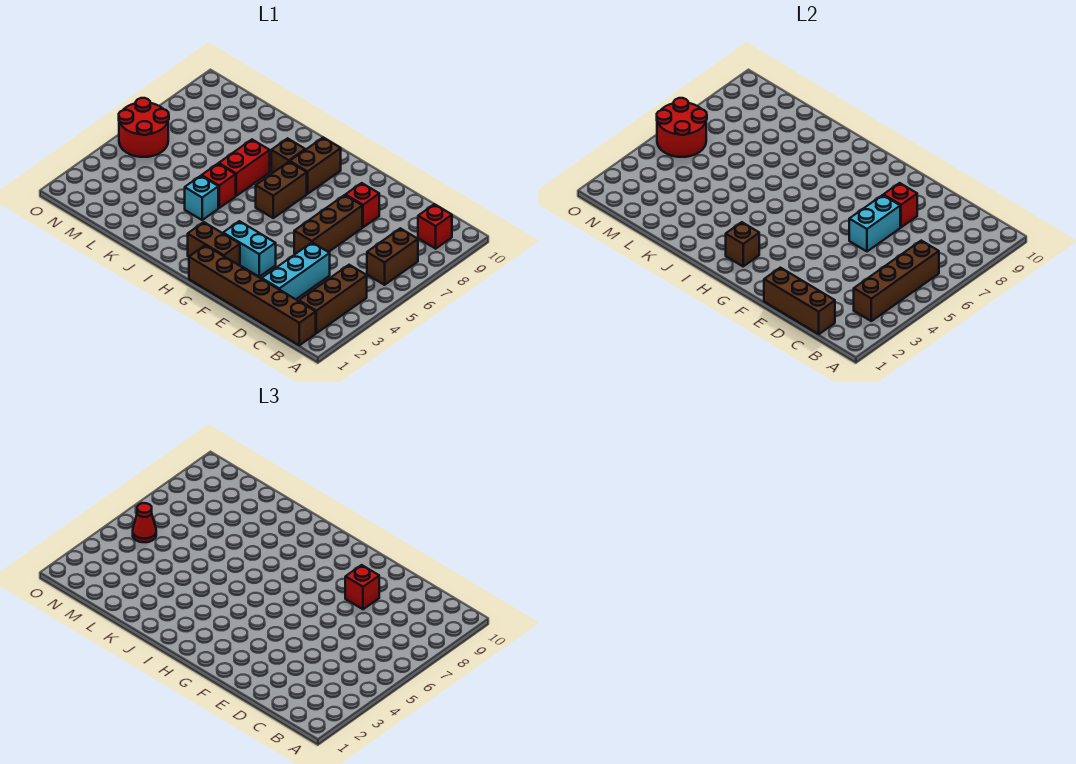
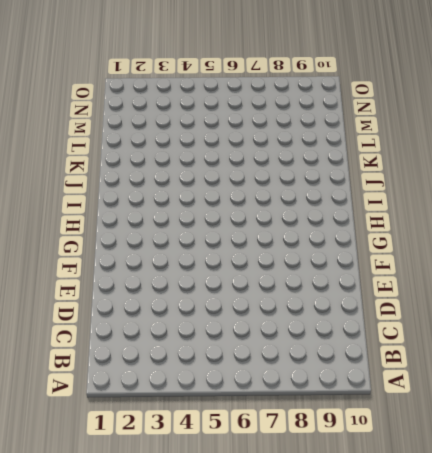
none -> brown brick B1:G1 level 1
none -> brown brick B2:B4 level 1
none -> brown brick B6:B7 level 1

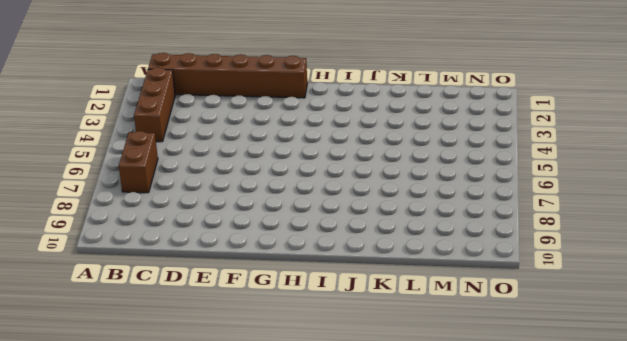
none -> red brick B9 level 1
none -> cyan brick D2:D4 level 1
none -> brown brick E5:E7 level 1

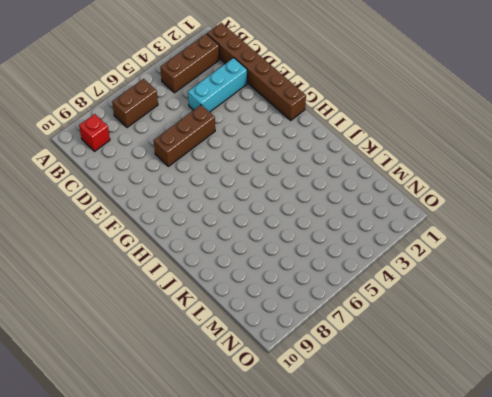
none -> red brick E8 level 1
none -> cyan brick F3:G3 level 1
none -> brown brick G2:H2 level 1

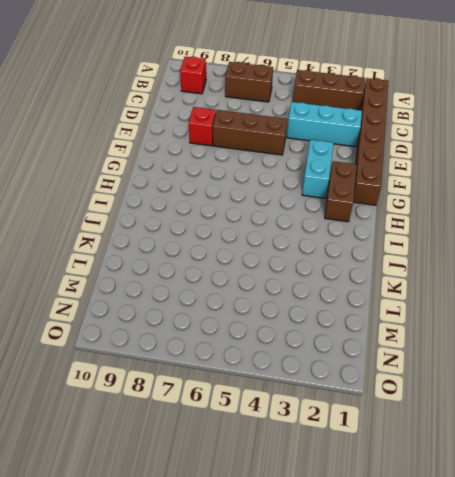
none -> brown brick H6:H7 level 1
none -> brown brick H8:H9 level 1
none -> brown brick I8 level 1

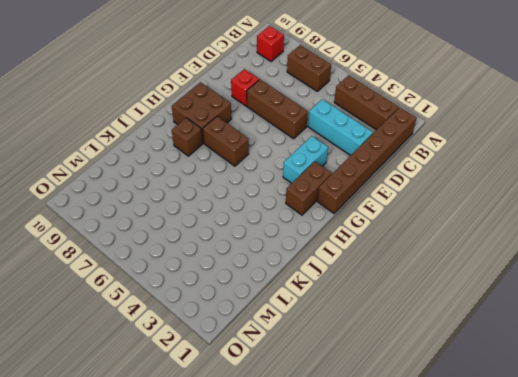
brown brick G8:H9 level 1 -> brown brick H8:H9 level 1
none -> cyan brick J4 level 1
none -> red brick J5 level 1
none -> red brick J6:J7 level 1

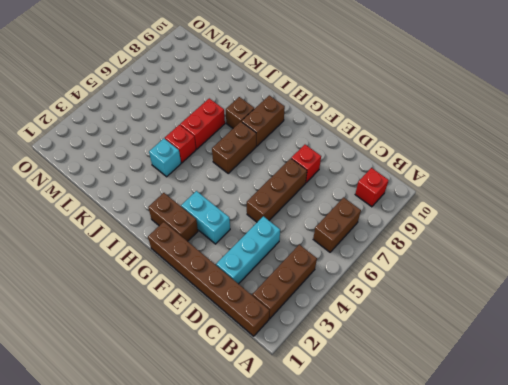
none -> red round brick N5:O6 level 1
none -> brown brick B3:B6 level 2
none -> brown brick C1:E1 level 2

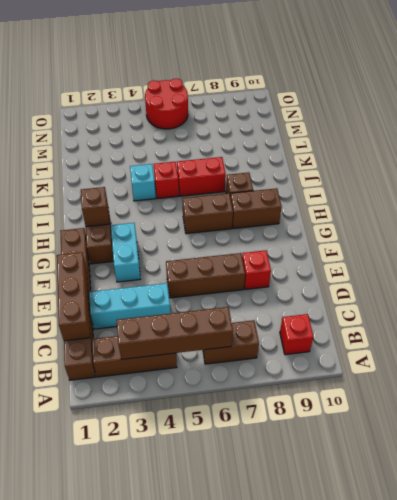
none -> cyan brick E6:E7 level 2
none -> red brick E8 level 2
none -> red round brick N5:O6 level 2

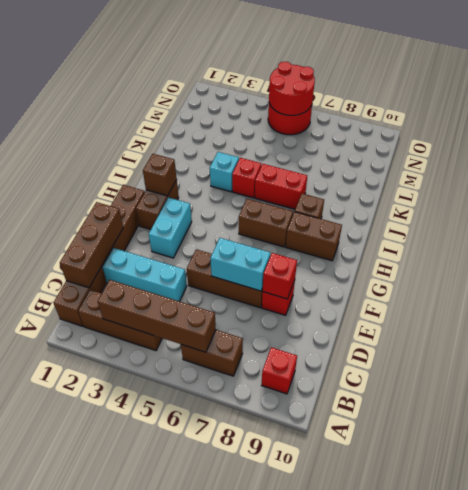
none -> red brick E8 level 3
none -> red cone N5 level 3

